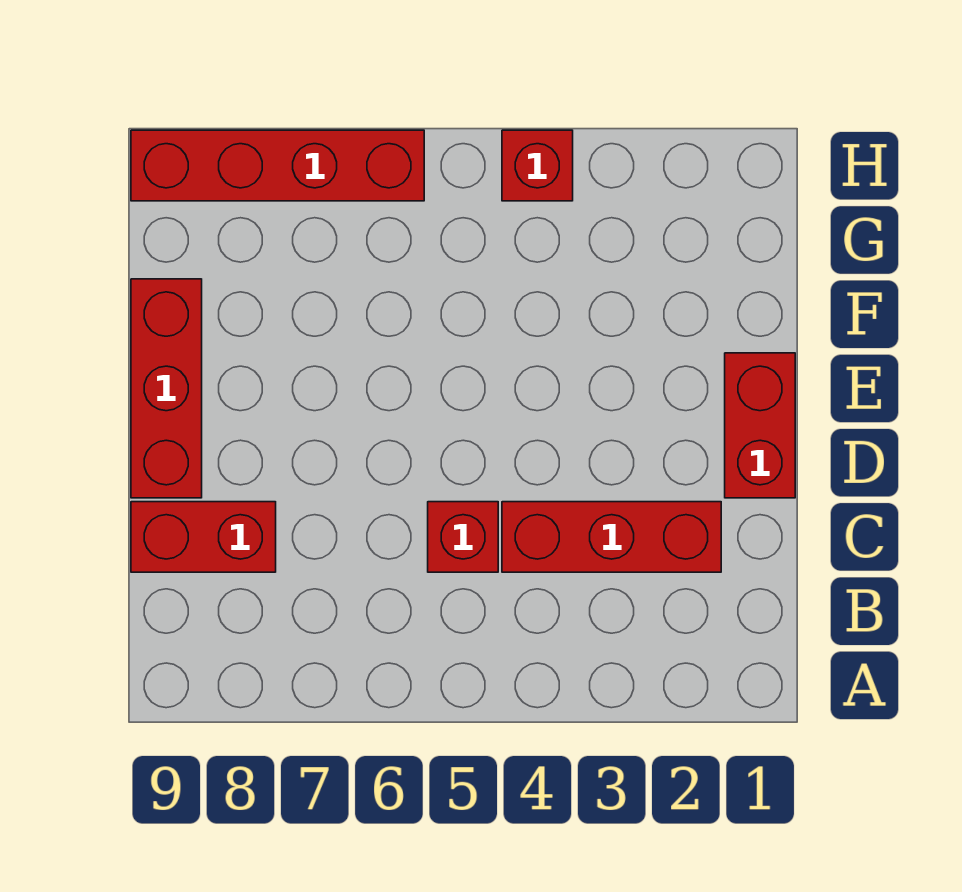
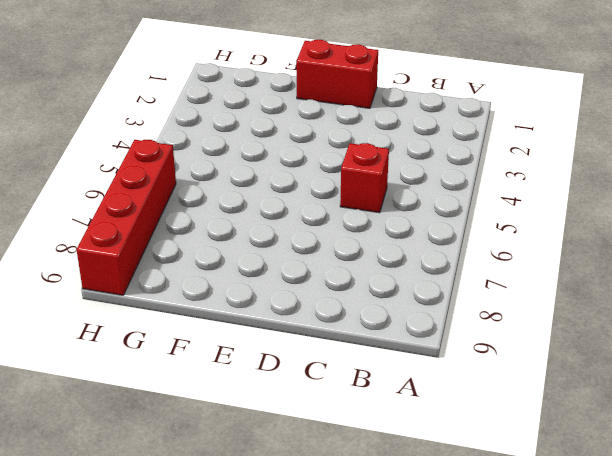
none -> red brick C2:C4 level 1
none -> red brick C8:C9 level 1

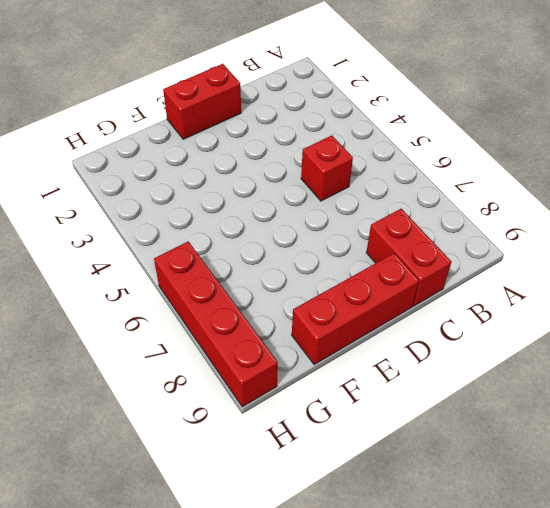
none -> red brick C2:C4 level 1
none -> red brick H4 level 1

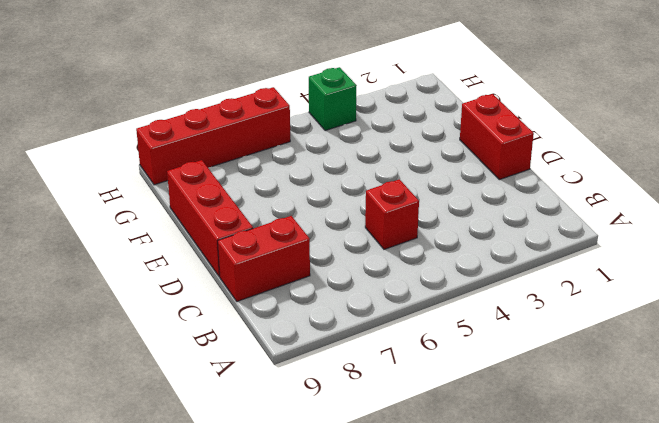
green brick H4 level 1 -> red brick H4 level 1
none -> red brick C2:C4 level 1

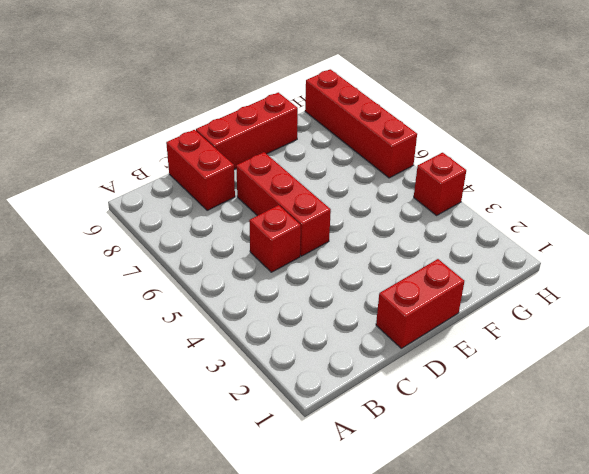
red brick D5:D7 level 1 -> red brick C2:C4 level 1

